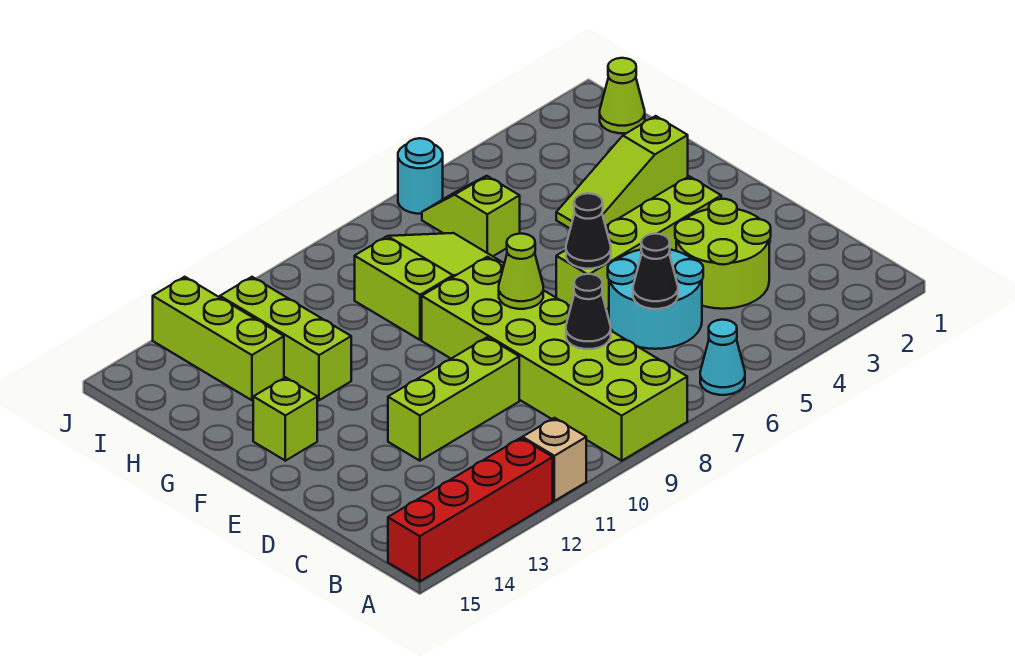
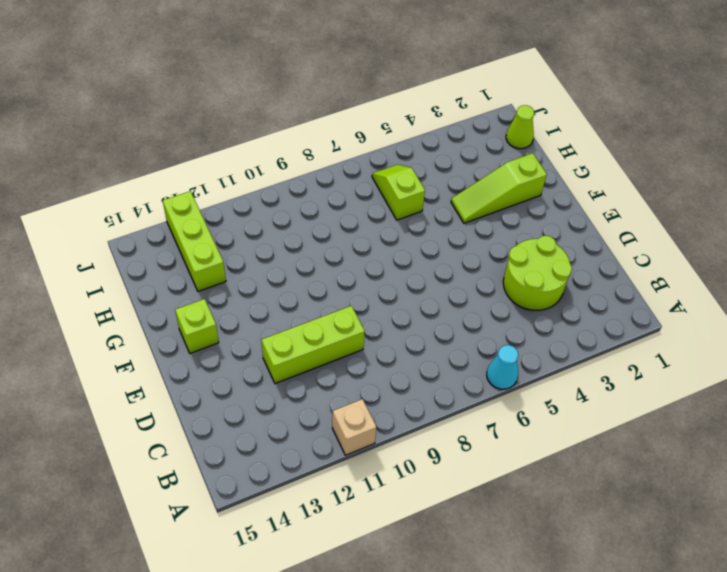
none -> lime brick A8:F9 level 1
none -> red brick A12:A15 level 1
none -> cyan round brick C5:D6 level 1

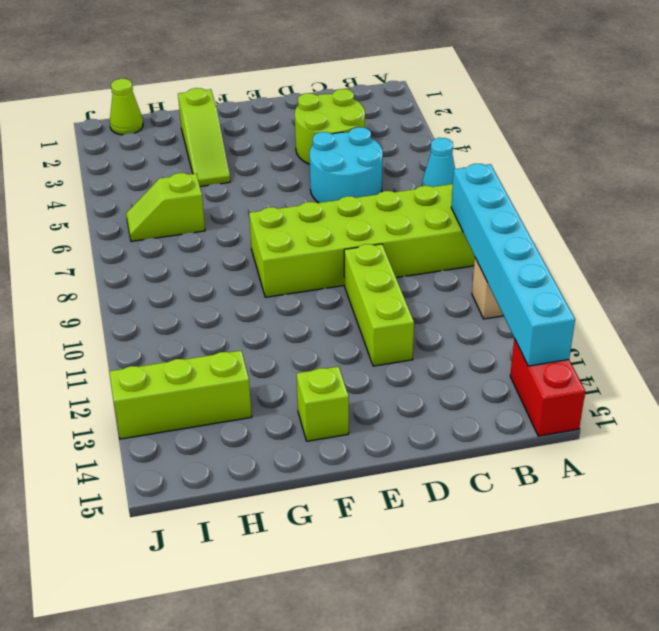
cyan brick A9:A14 level 2 -> none
red brick A14:A15 level 1 -> red brick A12:A15 level 1
none -> lime brick E3:E6 level 1
none -> lime slope G7:H9 level 1 top 9
none -> lime brick G12:I12 level 1

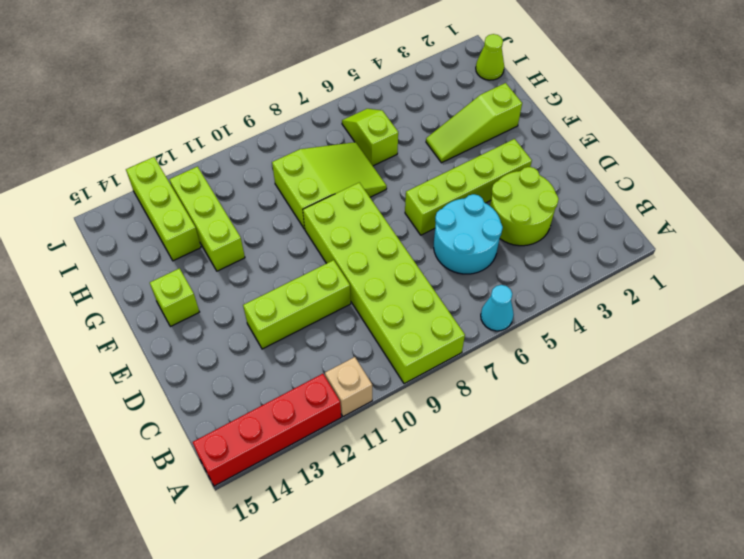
none -> cyan round brick J6 level 1
none -> black cone C6 level 2
none -> black cone C8 level 2

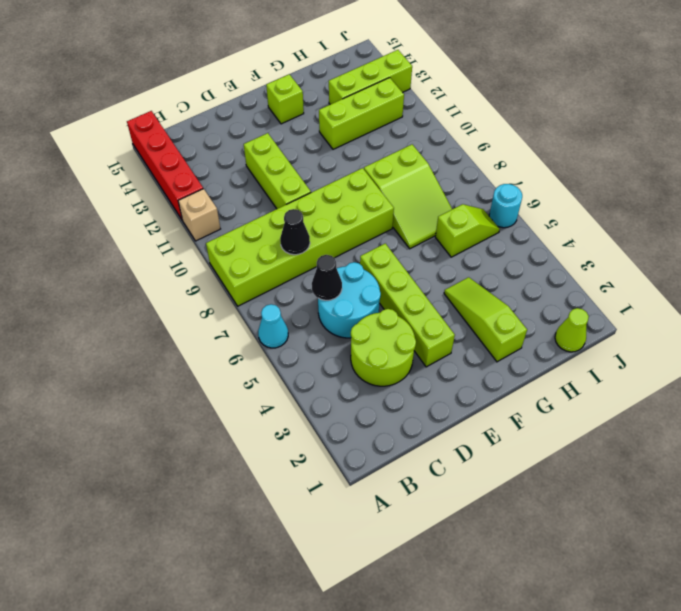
none -> black cone E6 level 2
none -> lime cone E8 level 2

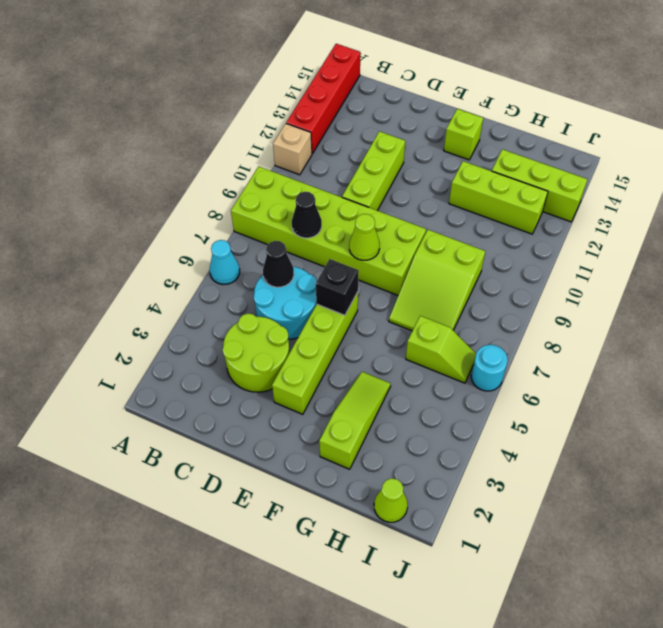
black brick E6 level 2 -> black cone E6 level 2

